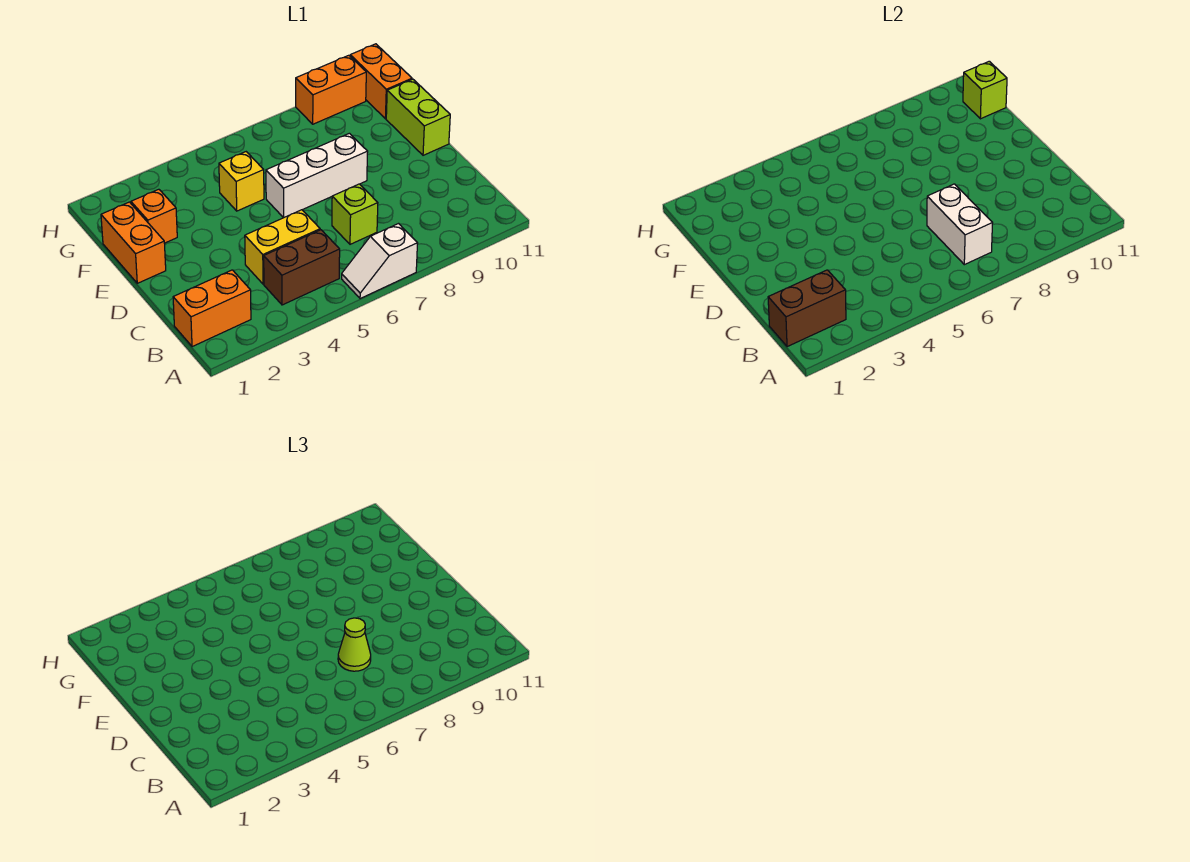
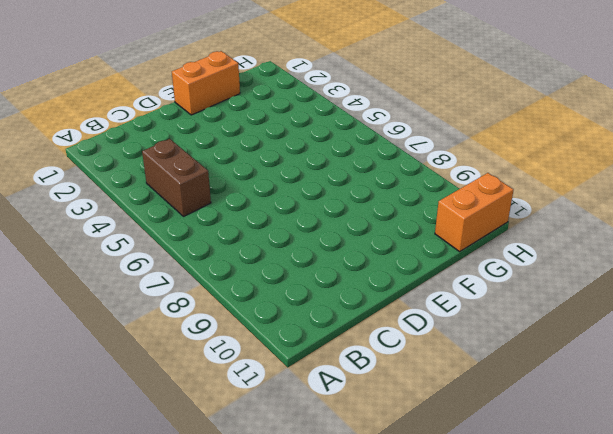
none -> white slope A6:A7 level 1 top 7
none -> orange brick B1:B2 level 1
none -> yellow brick C4:C5 level 1

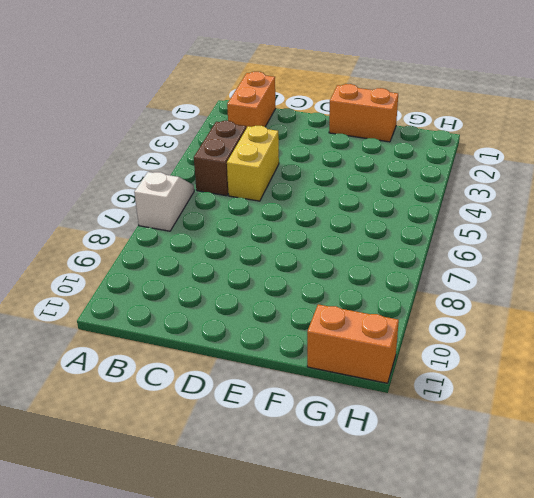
none -> lime brick C7 level 1
none -> white brick E6:E8 level 1
none -> lime brick E11:F11 level 1

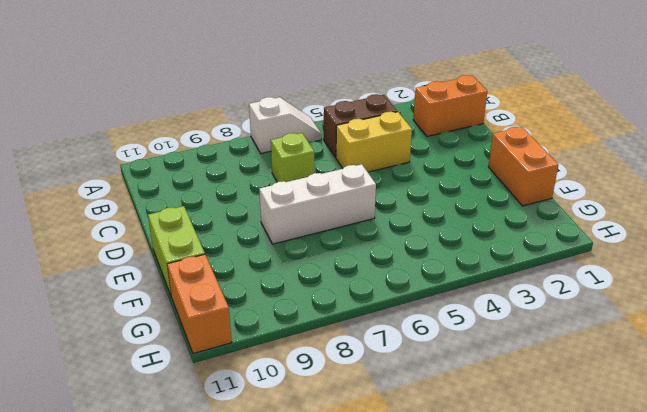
none -> orange brick F2 level 1
none -> yellow brick F5 level 1
none -> orange brick H9:H10 level 1

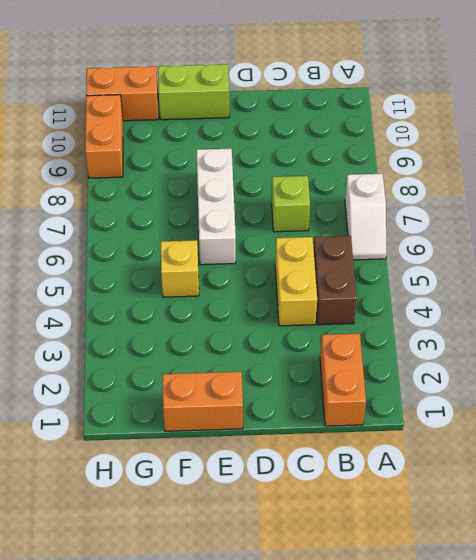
none -> orange brick F2 level 1
none -> brown brick B1:B2 level 2
none -> white brick B7:C7 level 2

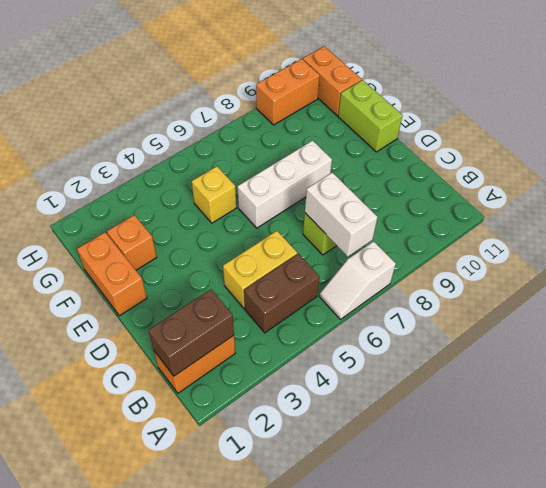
none -> lime brick G11 level 2
none -> lime cone C7 level 3

